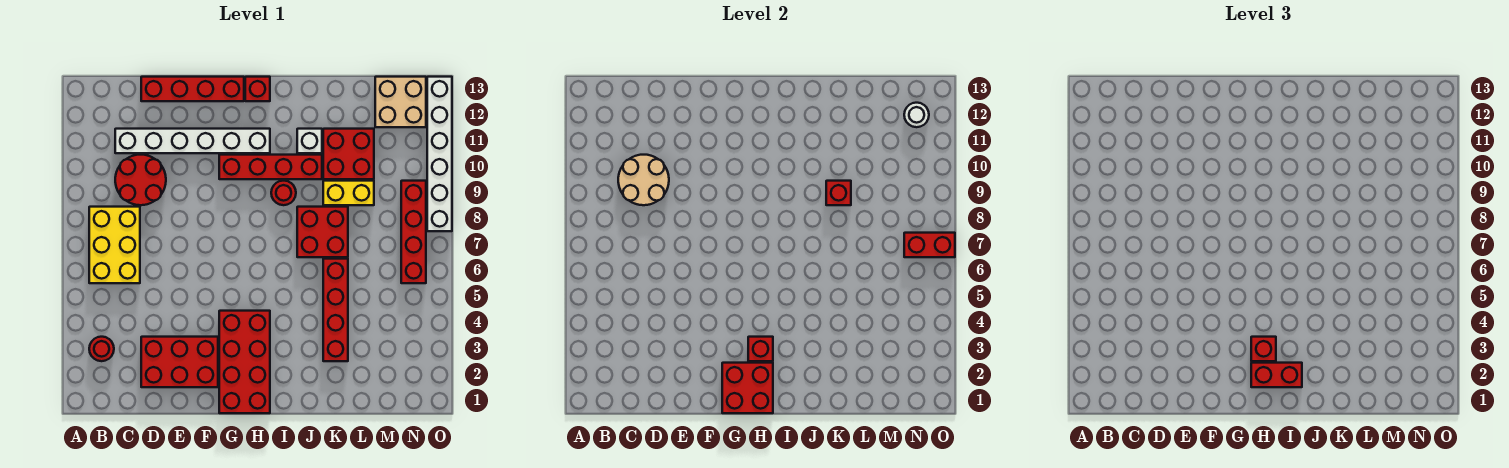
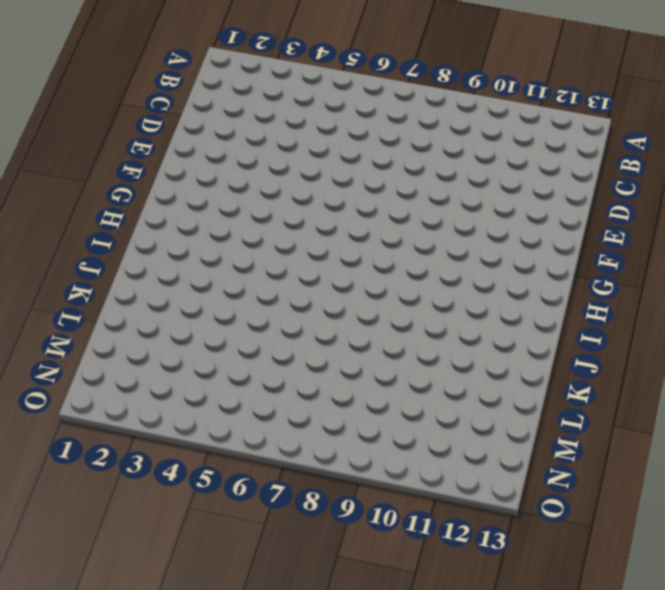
none -> red round brick B3 level 1
none -> yellow brick B6:C8 level 1
none -> red round brick C9:D10 level 1

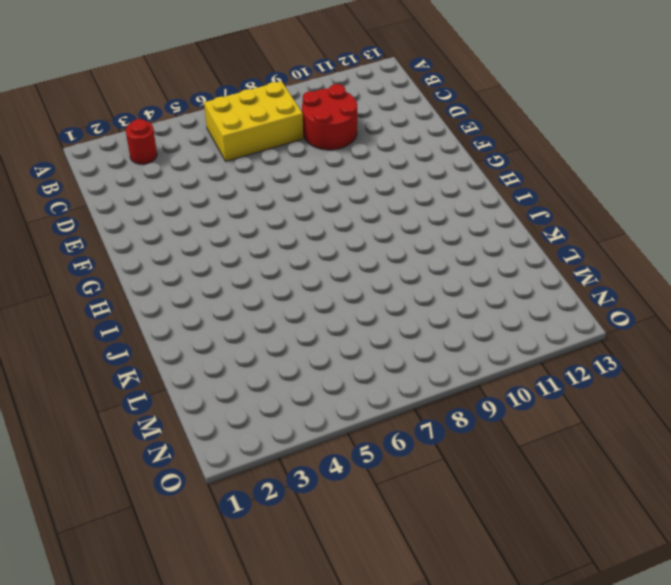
none -> white brick C11:H11 level 1
none -> red brick D2:F3 level 1
none -> red brick D13:G13 level 1

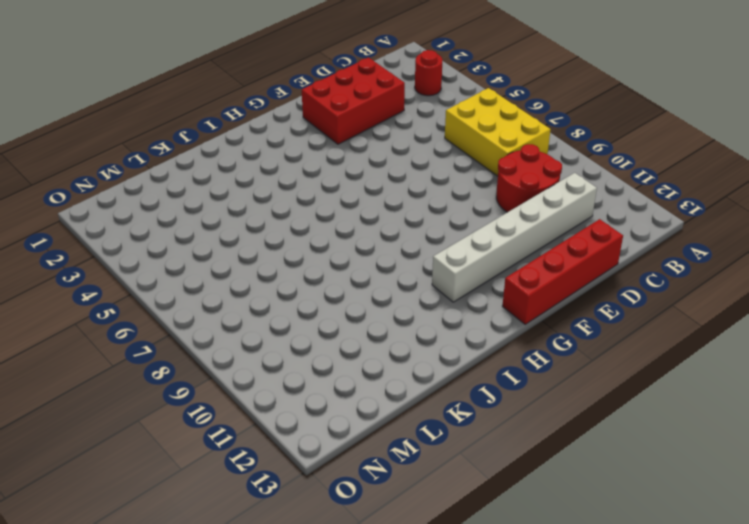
none -> red brick G1:H4 level 1
none -> red brick G10:J10 level 1
none -> red brick H13 level 1

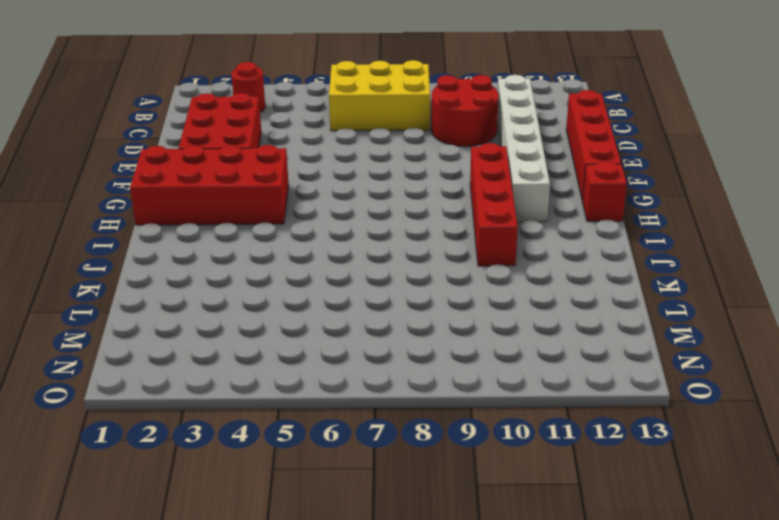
none -> red round brick I9 level 1
none -> red brick J7:K8 level 1
none -> white brick J11 level 1

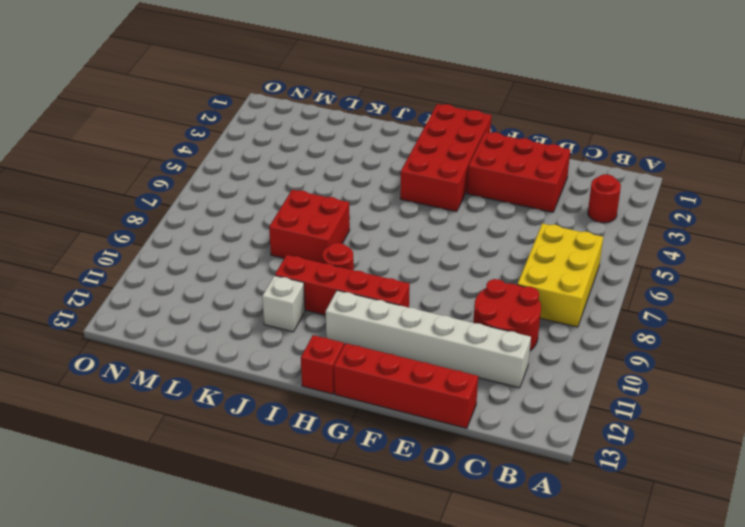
none -> red brick K3:K6 level 1
none -> yellow brick K9:L9 level 1
none -> red brick K10:L11 level 1

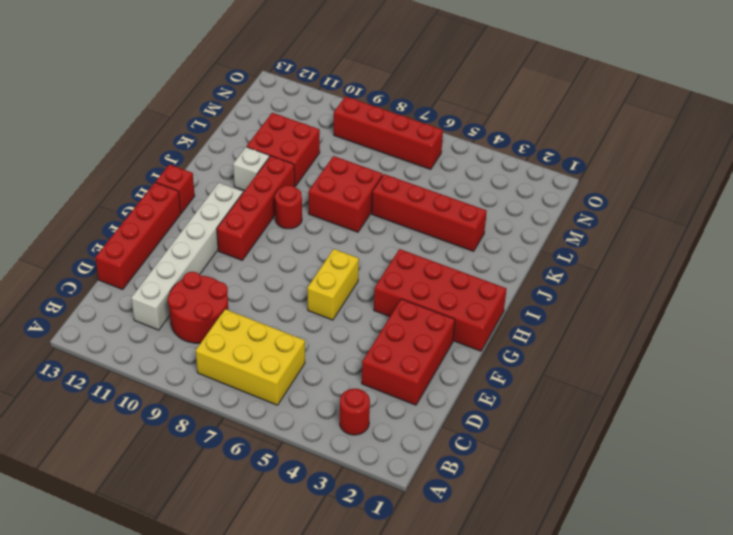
yellow brick F6:G6 level 1 -> yellow brick K9:L9 level 1
none -> tan brick M12:N13 level 1
none -> white brick O8:O13 level 1
none -> tan round brick C9:D10 level 2

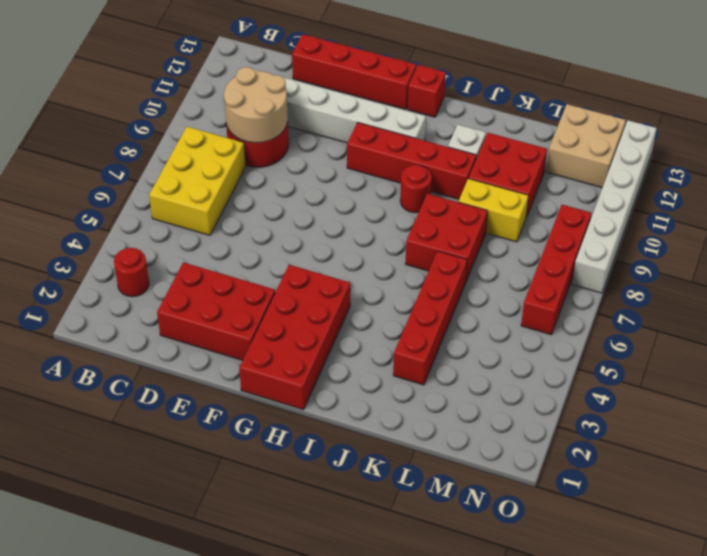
none -> red brick G1:H2 level 2
none -> red brick H3 level 2
none -> red brick K9 level 2

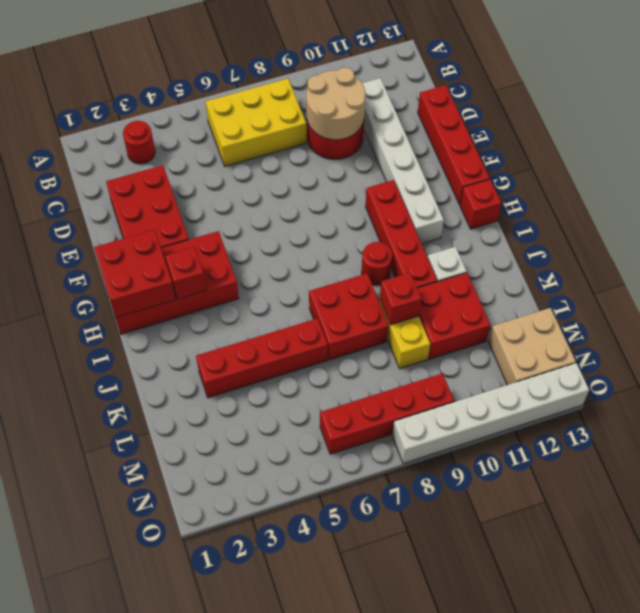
none -> red brick N7:O7 level 2
none -> white round brick N12 level 2
none -> red brick H2:I2 level 3

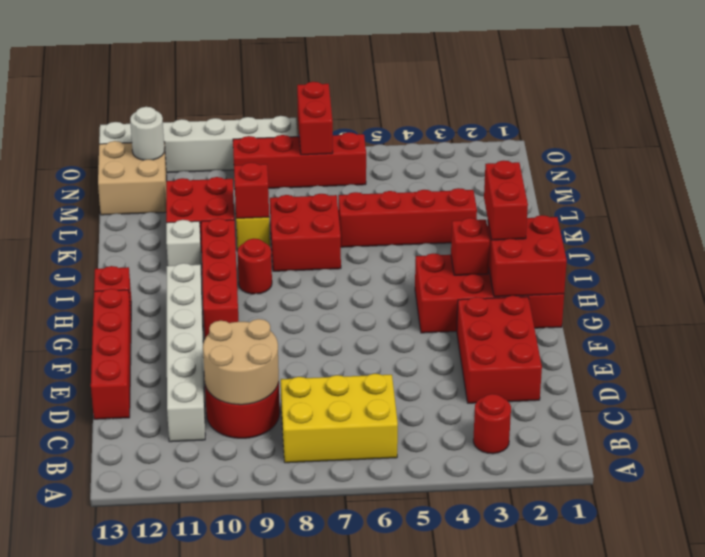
none -> red brick H3 level 3

